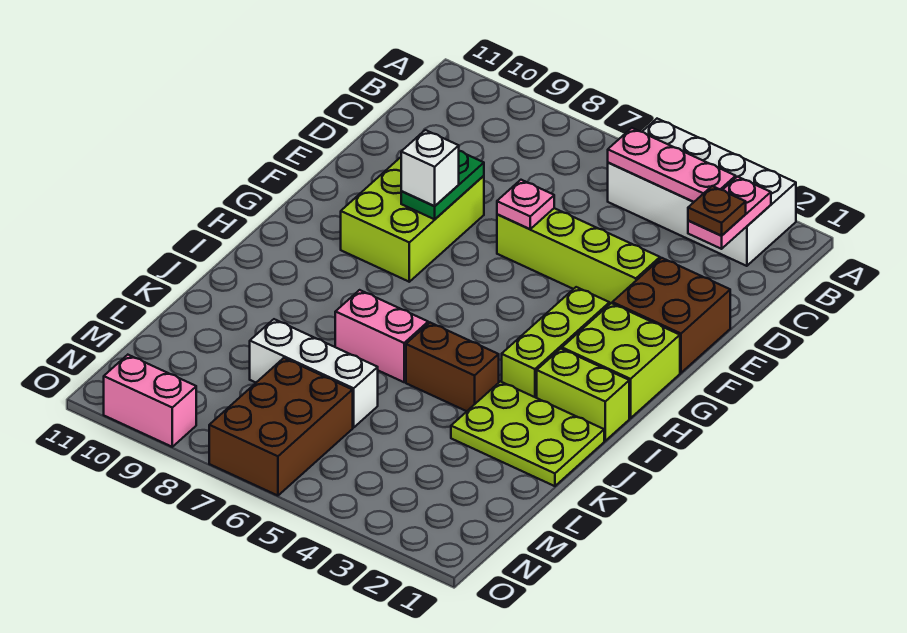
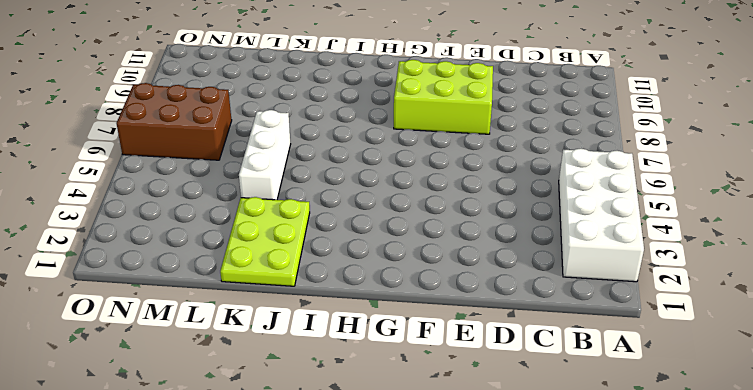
white brick K4:K6 level 1 -> white brick L6:L8 level 1
none -> brown brick E1:F2 level 1
none -> lime brick E3:E6 level 1
none -> lime brick G1:H2 level 1

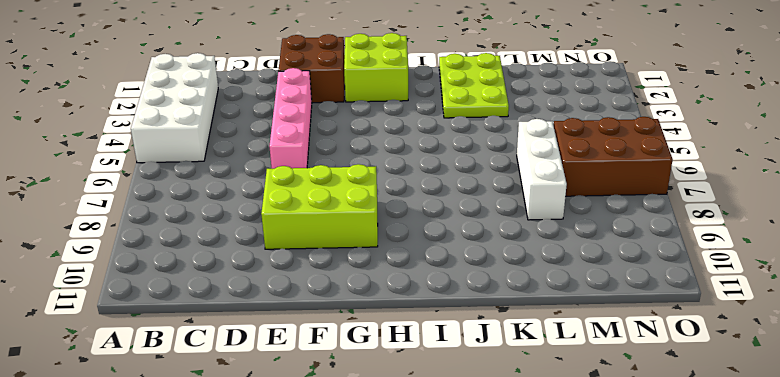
pink brick E3:E6 level 1 -> lime brick E3:E6 level 1
none -> lime brick G3:I3 level 1
none -> lime brick I1:I2 level 1
none -> brown brick J4:J5 level 1

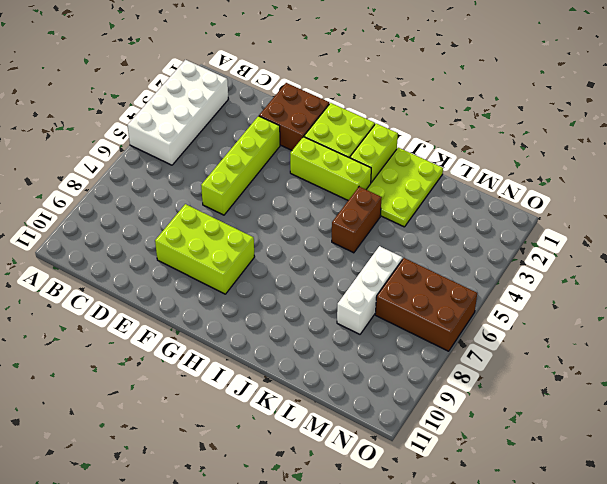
none -> pink brick J6:J7 level 1
none -> pink brick O9:O10 level 1
none -> pink plate B2:C2 level 2

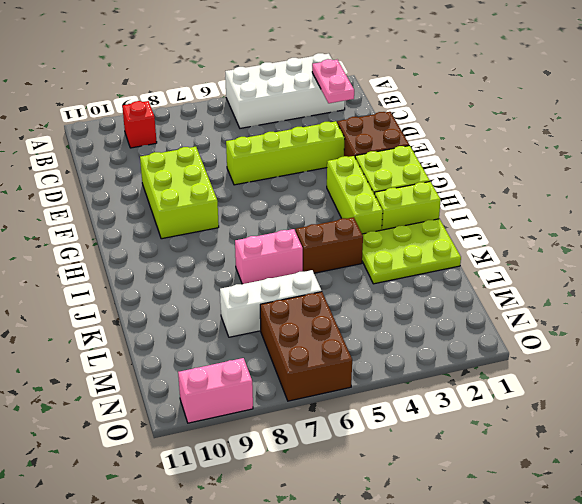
red brick B9 level 1 -> none
none -> pink plate B3:B5 level 2
none -> pink plate E6 level 2
none -> green plate E8:F8 level 2

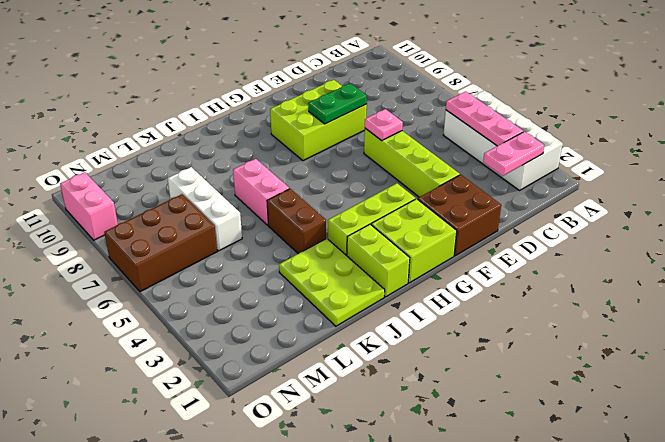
none -> brown plate C2 level 3
none -> white brick F8 level 3

